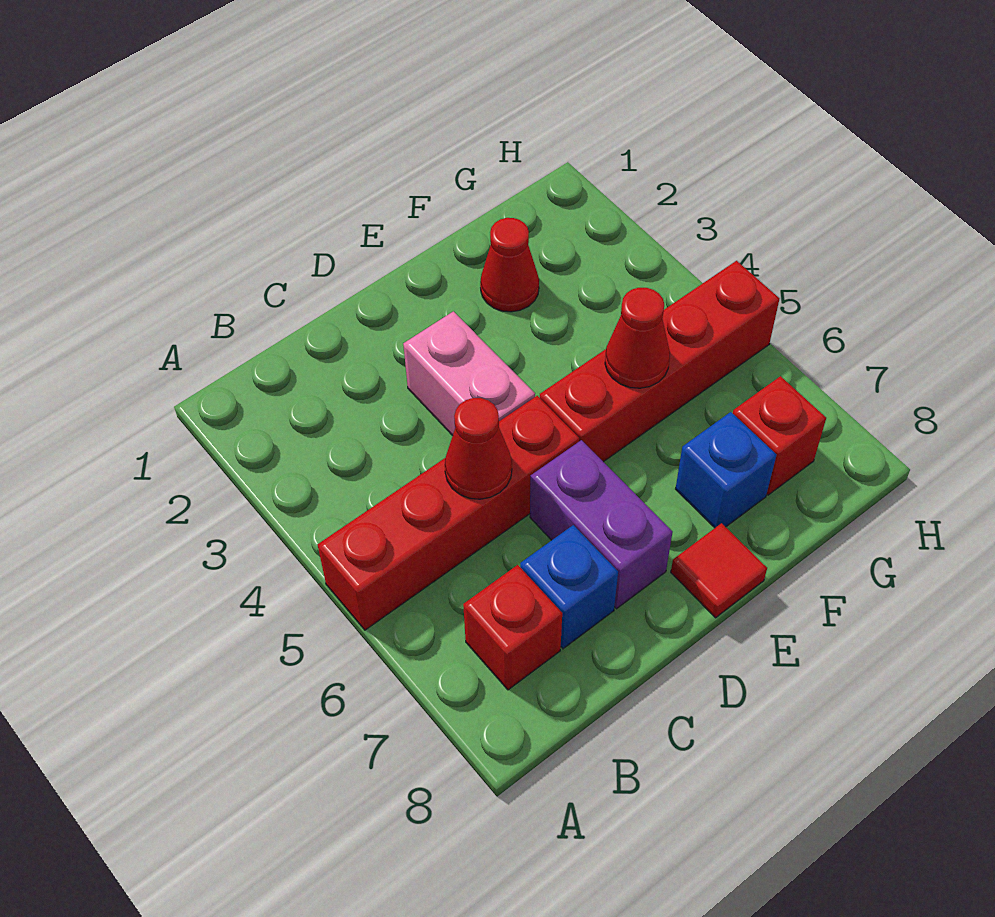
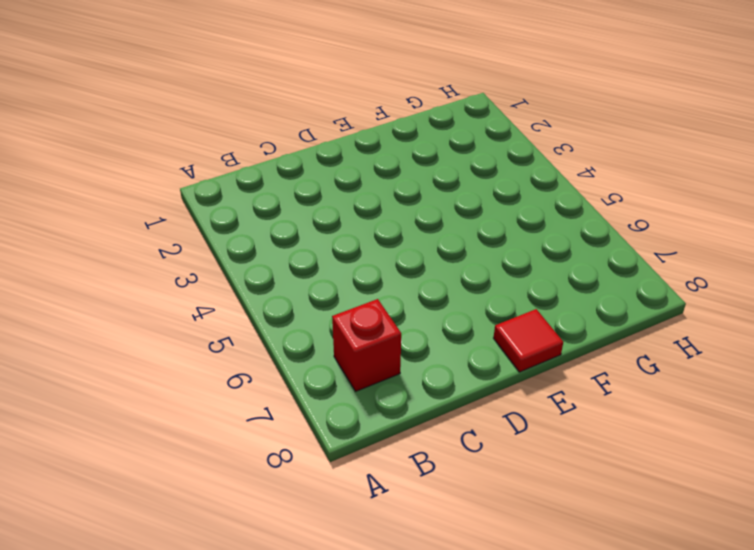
none -> red brick A5:D5 level 1
none -> blue brick C7 level 1
none -> pink brick D3:D4 level 1

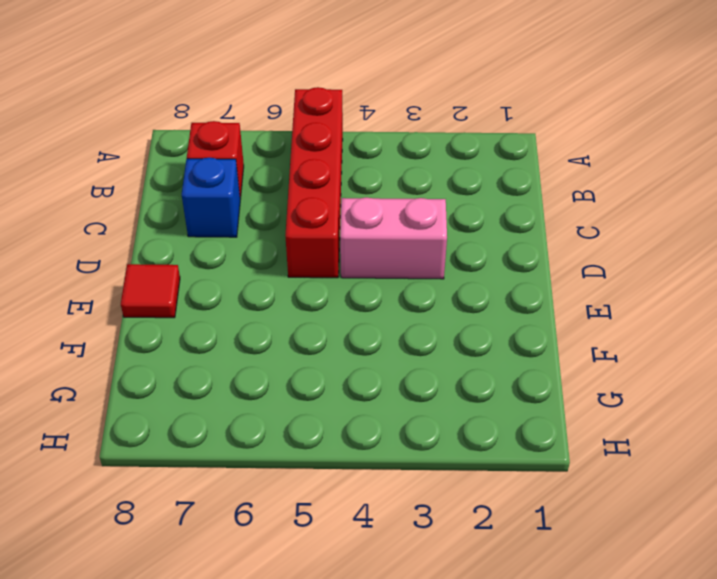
none -> purple brick D6:D7 level 1
none -> red brick E5:H5 level 1
none -> red cone F2 level 1

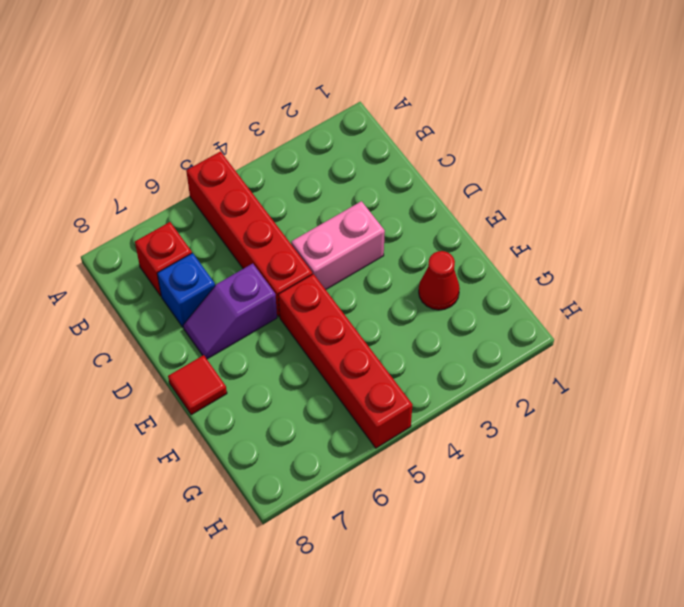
purple slope D6:D7 level 1 top 6 -> purple brick D6:D7 level 1
none -> blue brick F7 level 1
none -> red brick G7 level 1
none -> red cone C5 level 2

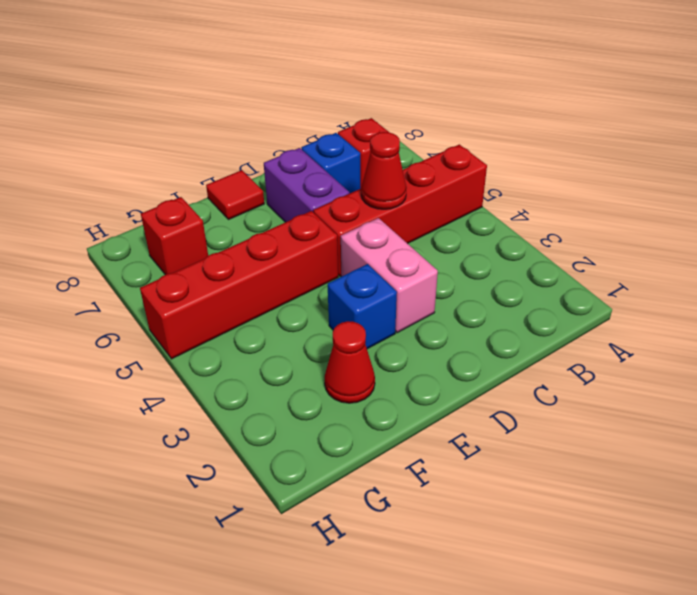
blue brick E3 level 1 -> blue brick F7 level 1
none -> red cone F5 level 2

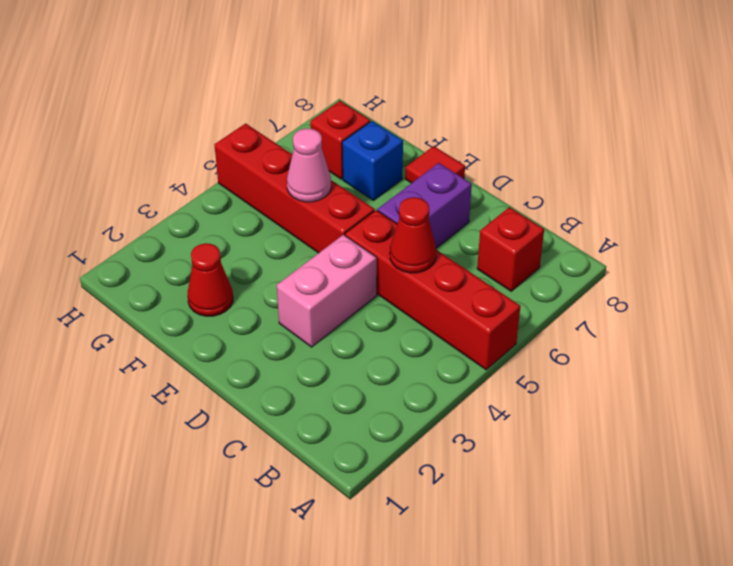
pink cone F5 level 2 -> red cone F5 level 2
none -> blue brick C7 level 1

